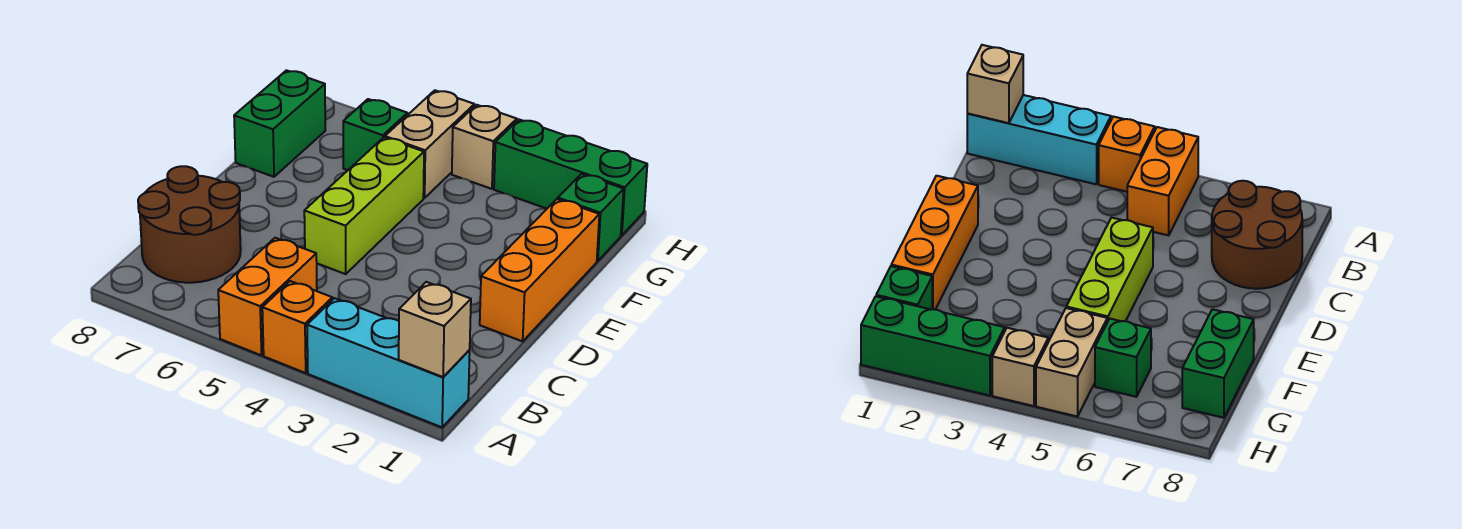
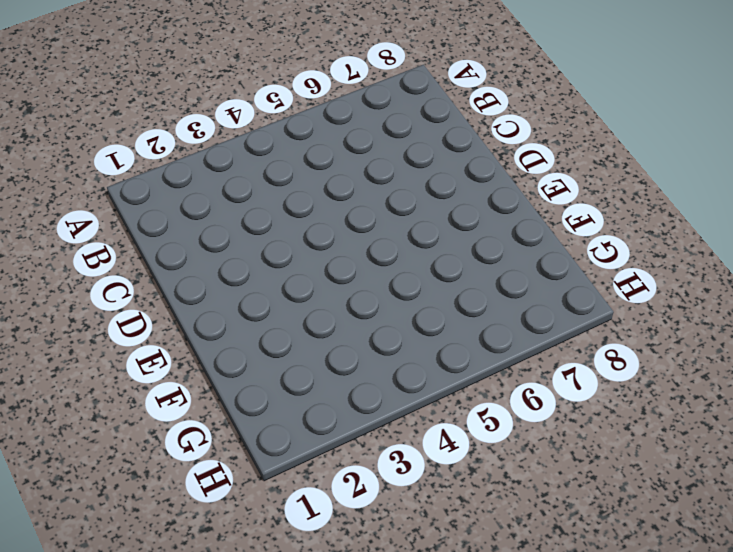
none -> cyan brick A1:A3 level 1
none -> orange brick A4 level 1
none -> orange brick A5:B5 level 1

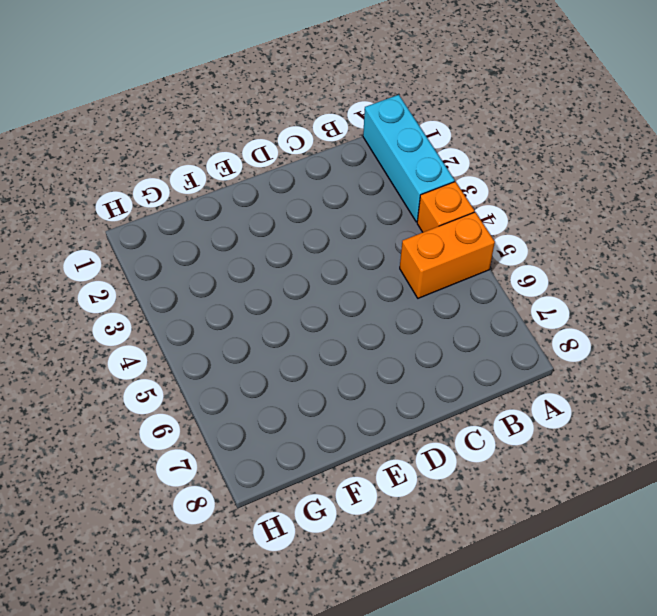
none -> brown round brick B7:C8 level 1
none -> orange brick D1:F1 level 1
none -> lime brick D5:F5 level 1

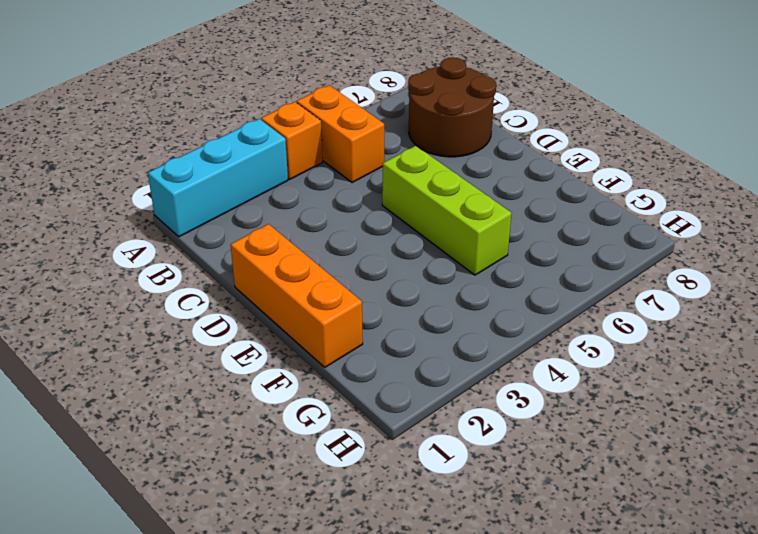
none -> green brick F8:G8 level 1
none -> green brick G1 level 1
none -> tan brick G5:H5 level 1

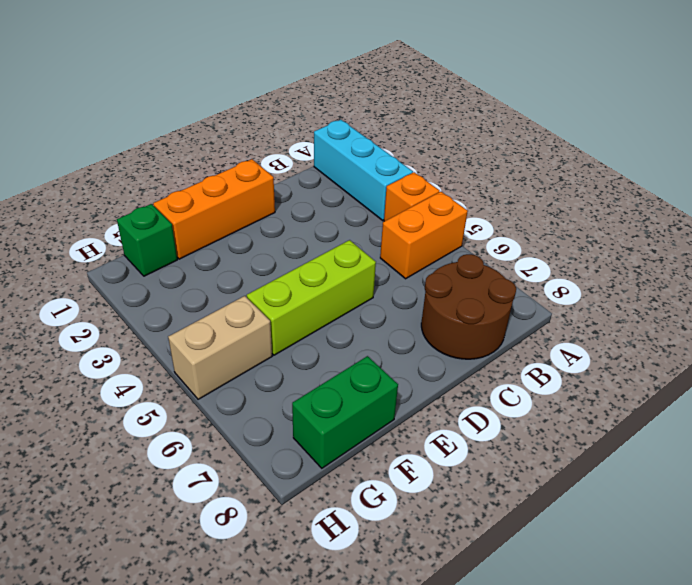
none -> green brick G6 level 1
none -> green brick H1:H3 level 1
none -> tan brick H4 level 1

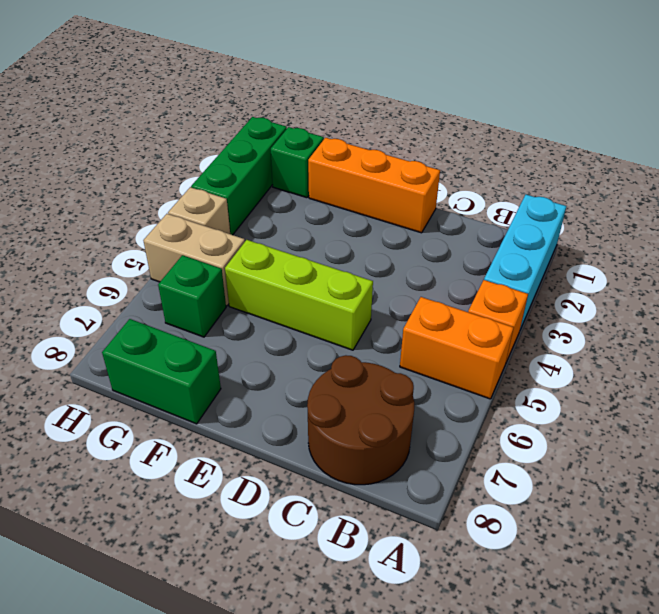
none -> tan brick A1 level 2

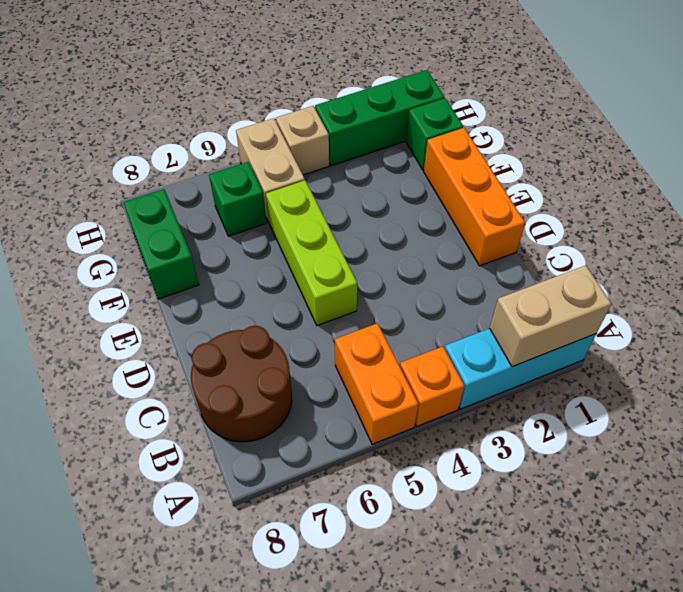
tan brick A1:A2 level 2 -> tan brick A1 level 2

